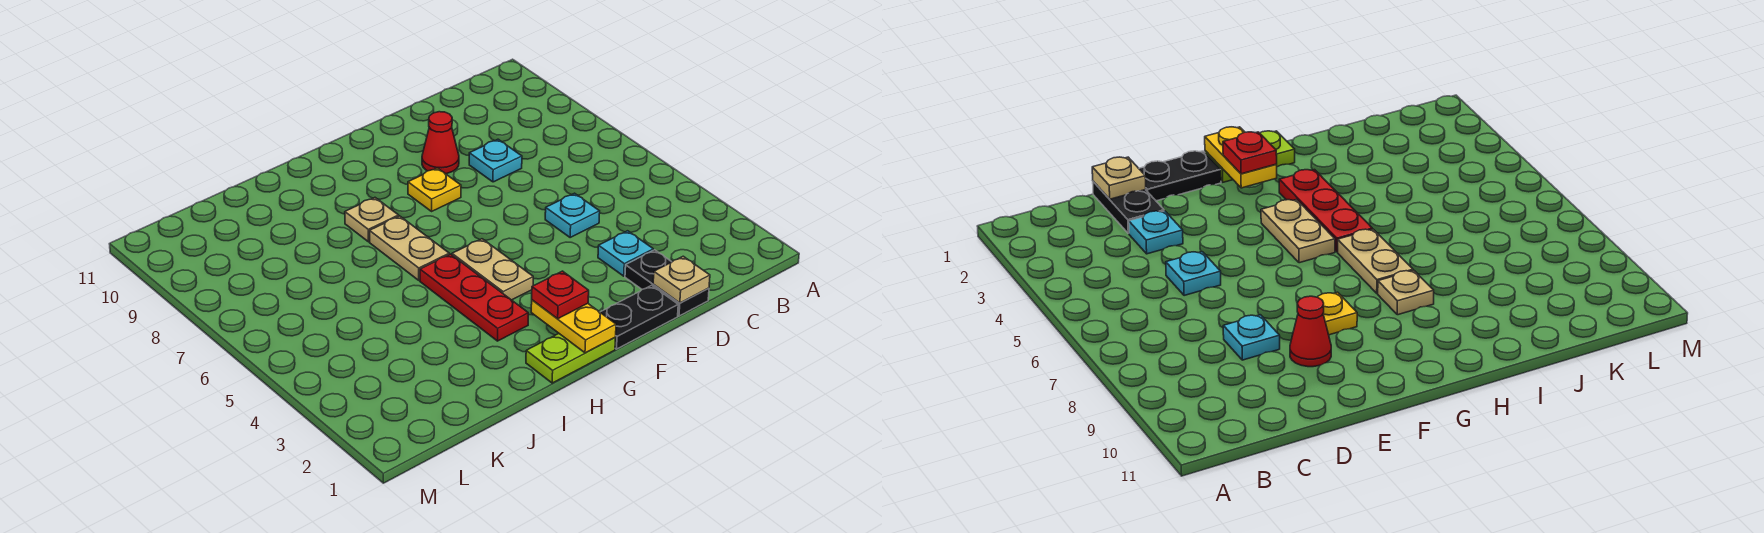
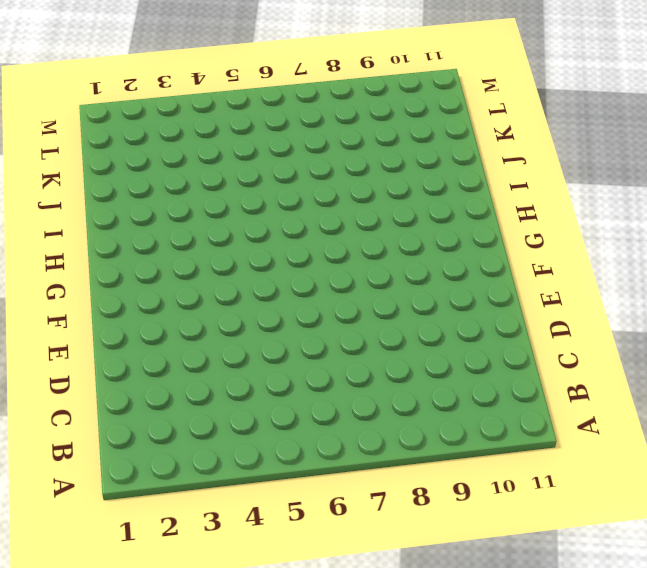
none -> black plate D1:D2 level 1
none -> cyan plate D3 level 1
none -> cyan plate D5 level 1

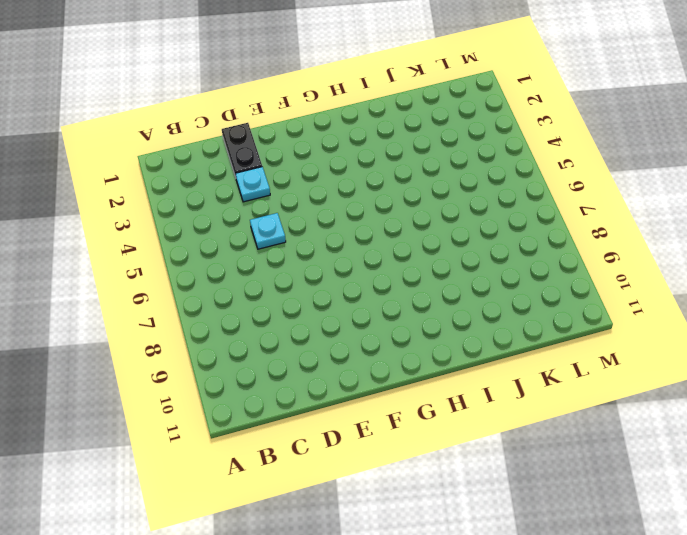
none -> cyan plate D8 level 1
none -> black plate E1:F1 level 1
none -> red cone E9 level 1

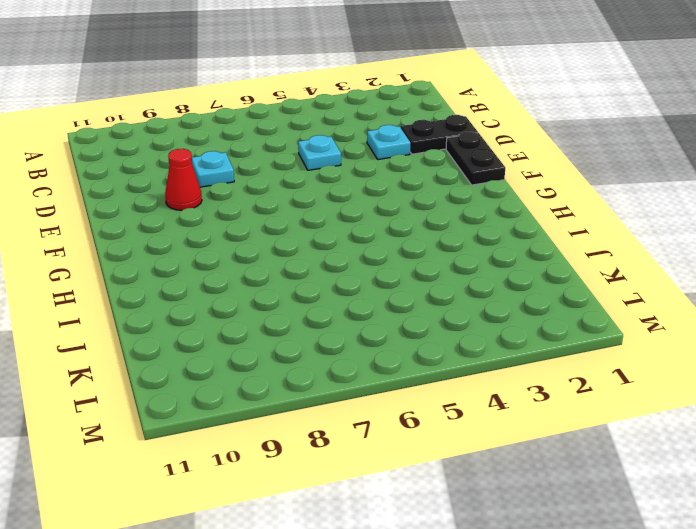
none -> yellow plate F8 level 1
none -> lime plate G1:H1 level 1
none -> tan plate G4:G5 level 1

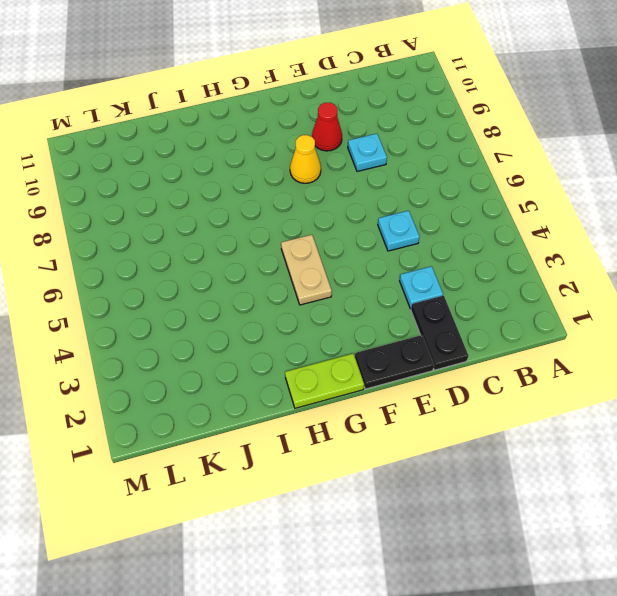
yellow cone F8 level 1 -> yellow plate F8 level 1
none -> red plate H3:H5 level 1
none -> tan plate H6:H7 level 1
none -> tan plate H8 level 1

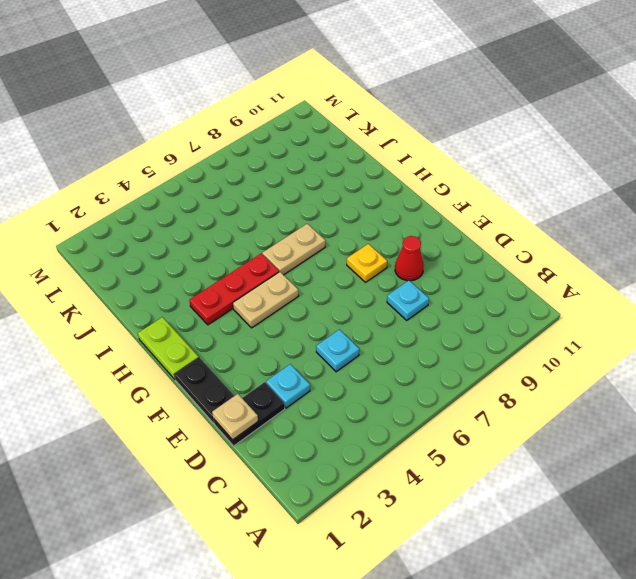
none -> tan plate H8 level 1
none -> yellow plate G1:G2 level 2
none -> red plate G2 level 3

